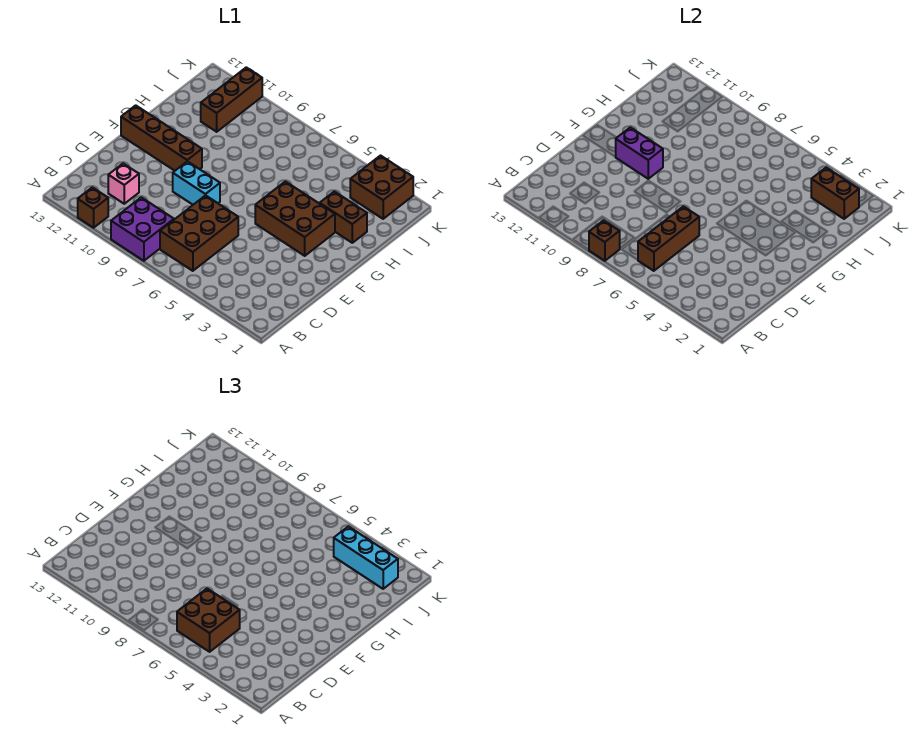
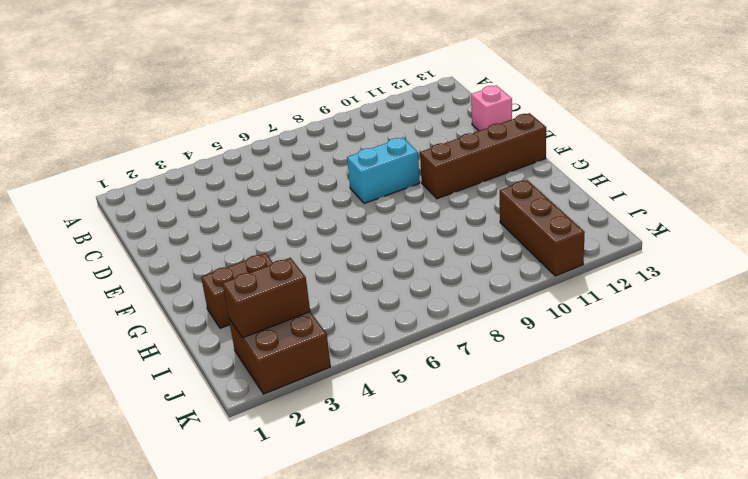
pink brick D13 level 1 -> pink brick C11 level 1
none -> purple brick A8:B9 level 1
none -> brown brick A11 level 1
none -> brown brick B6:D7 level 1

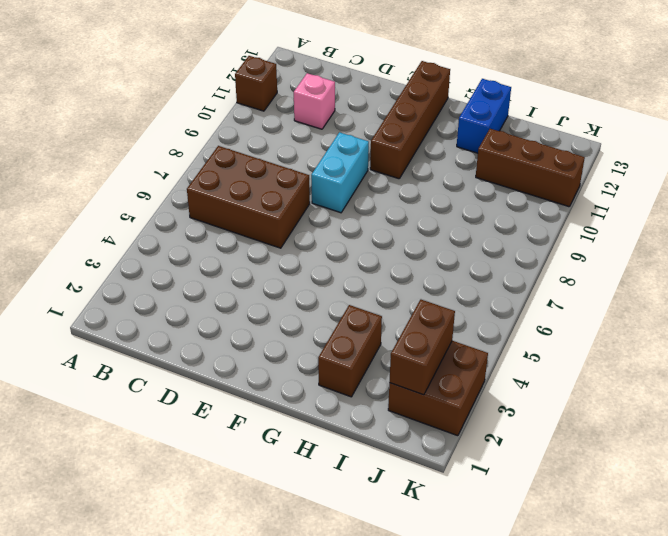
blue brick H12:H13 level 1 -> none
none -> purple brick A8:B9 level 1
none -> brown brick F3:G5 level 1
none -> brown brick A8 level 2

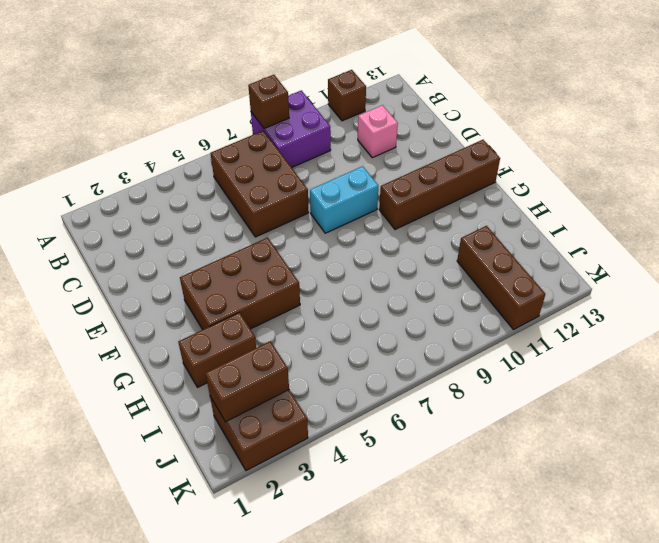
none -> brown brick B6:D6 level 2
none -> purple brick F10:F11 level 2
none -> brown brick B5:C6 level 3

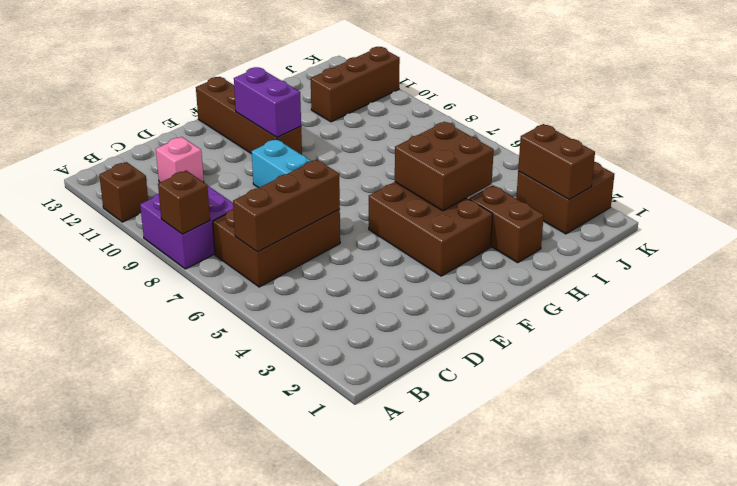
brown brick G4:H5 level 2 -> brown brick B5:C6 level 3
none -> cyan brick J2:J4 level 3

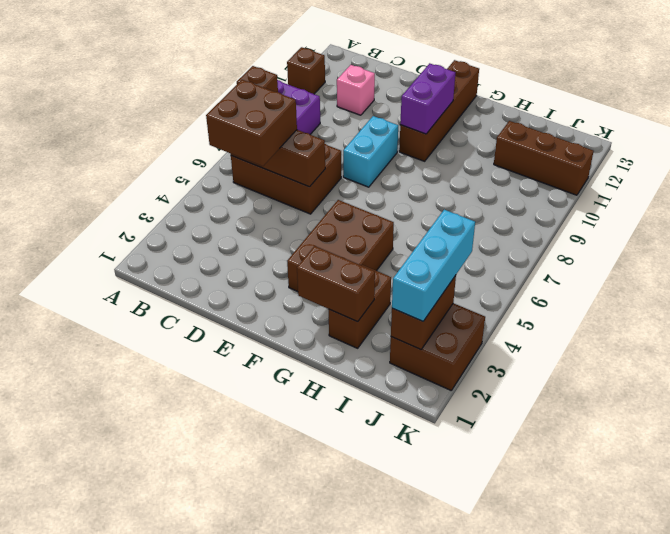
brown brick G2:H2 level 2 -> none

